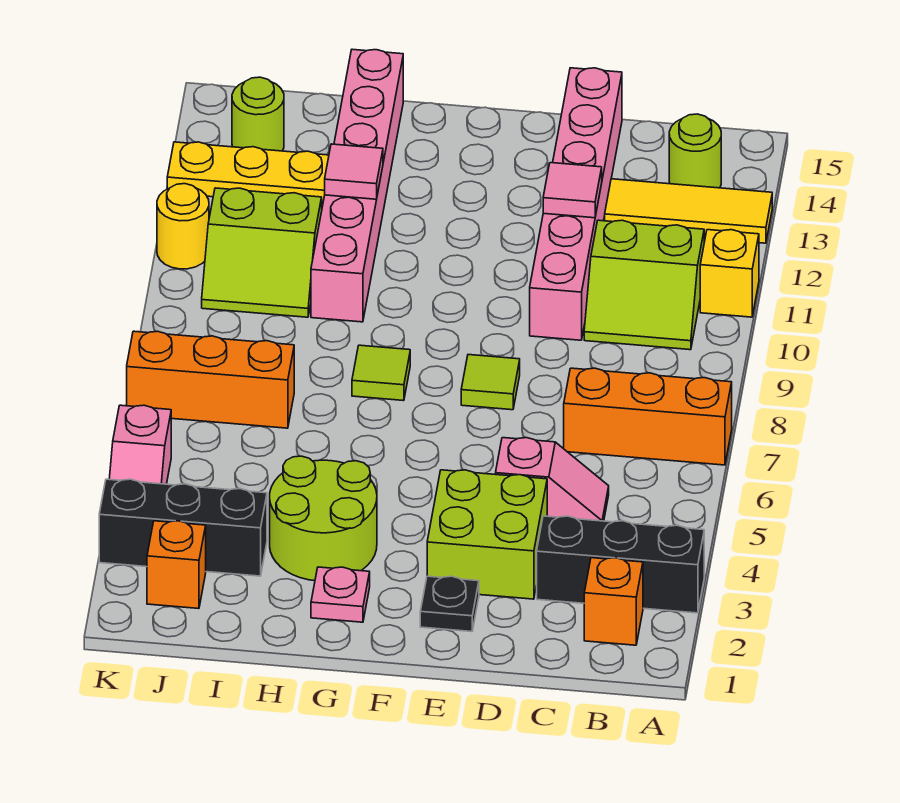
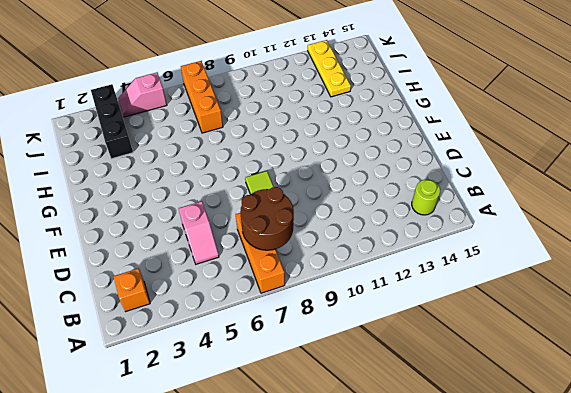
brown round brick B7:C8 level 2 -> none
none -> black brick A3:C3 level 1
none -> yellow brick A11 level 1
none -> yellow tile A13:C13 level 1

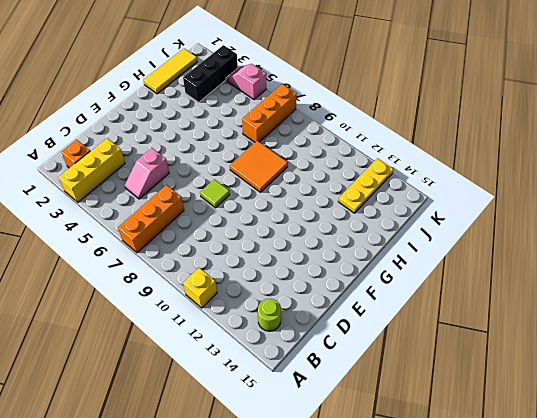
yellow brick A3:C3 level 1 -> black brick A3:C3 level 1
orange tile G8:H9 level 1 -> lime tile G8 level 1
yellow tile H1:J1 level 1 -> yellow tile A13:C13 level 1
none -> lime slope B10:C11 level 1 top 11
none -> lime brick D3:E4 level 1
none -> pink brick D10:D15 level 1

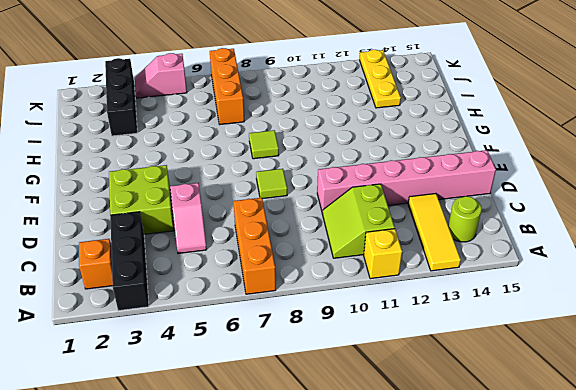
none -> black plate E2 level 1
none -> pink plate G2 level 1
none -> lime round brick G3:H4 level 1

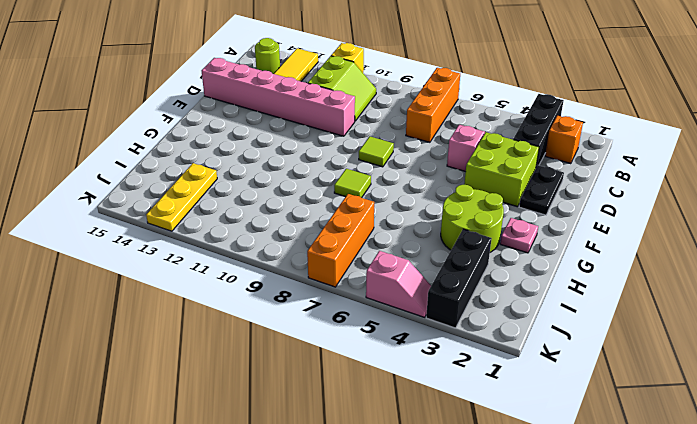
black plate D2:E2 level 1 -> black plate E2 level 1
none -> pink brick H10:H15 level 1
none -> lime slope I10:J11 level 1 top 11
none -> orange brick J2 level 1

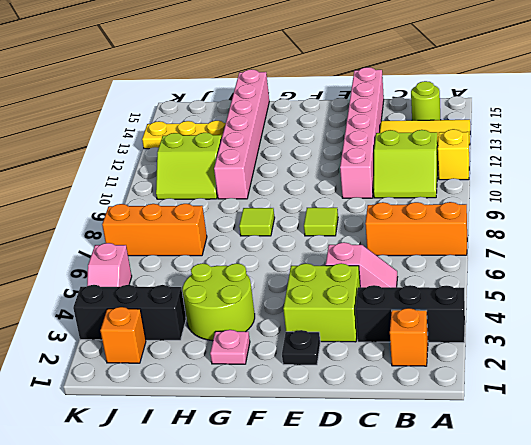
none -> lime round brick J14 level 1
none -> yellow round brick K11 level 1
none -> pink tile D12 level 2

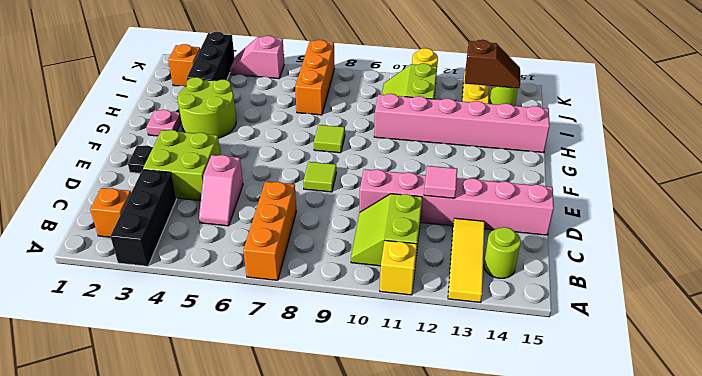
brown slope J13:J14 level 2 top 13 -> none
none -> pink tile H12 level 2

